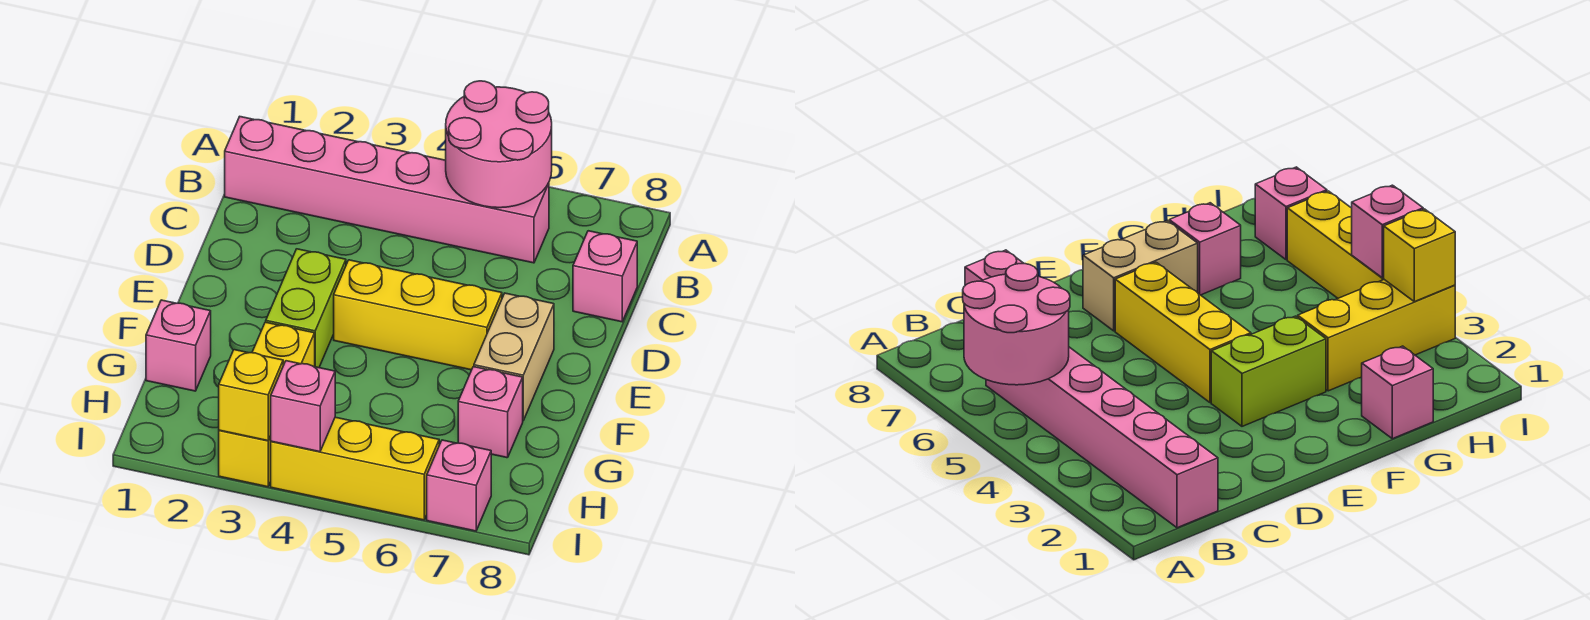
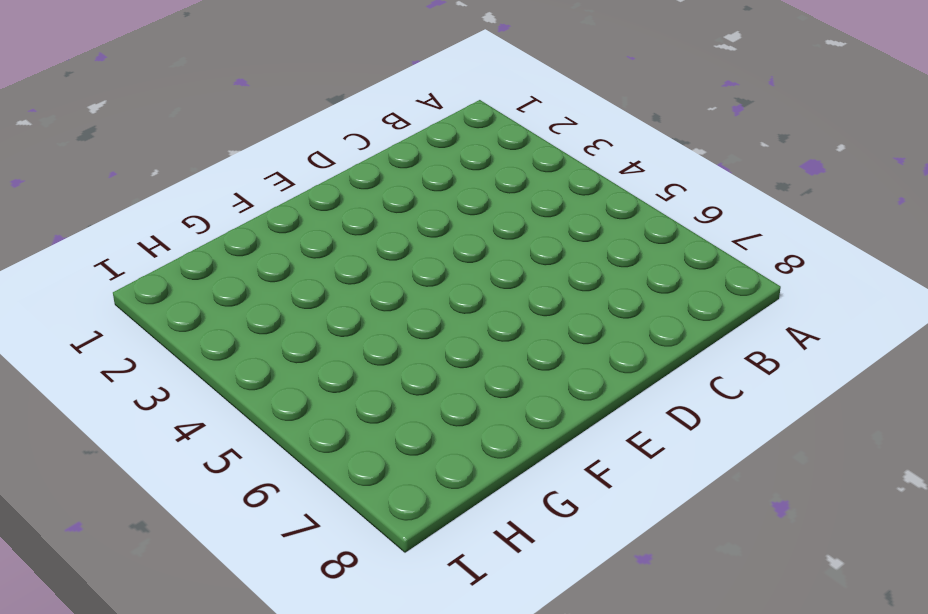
none -> pink brick B1:B6 level 1
none -> pink brick C8 level 1
none -> lime brick E3:F3 level 1

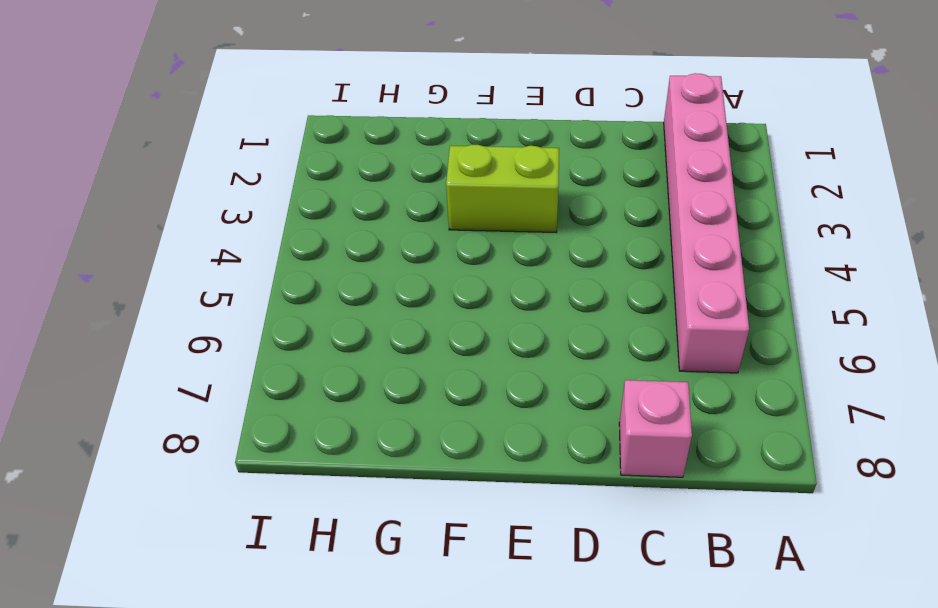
none -> yellow brick E4:E6 level 1
none -> tan brick E7:F7 level 1
none -> pink brick G1 level 1

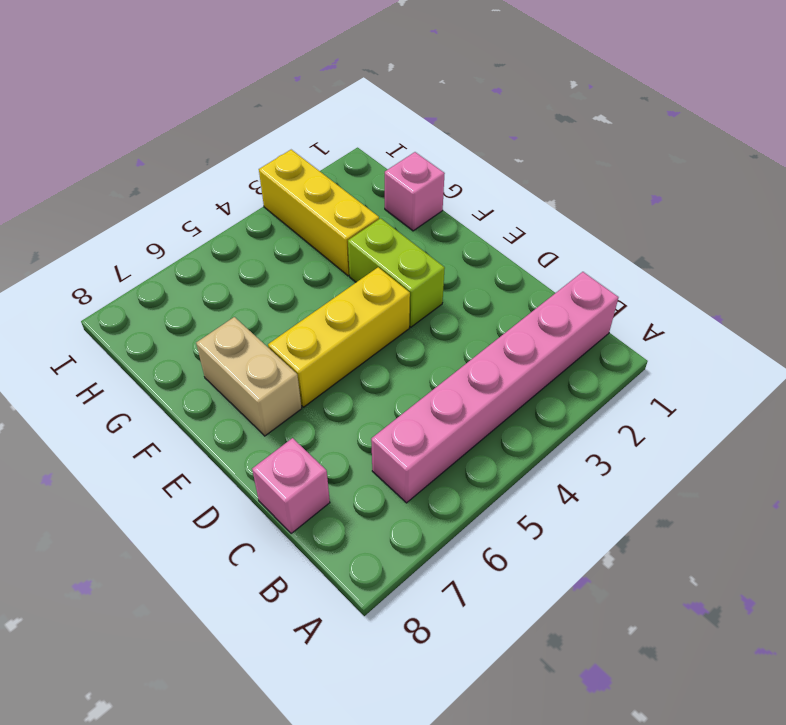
none -> pink brick G7 level 1
none -> yellow brick I4:I6 level 1
none -> pink brick I7 level 1

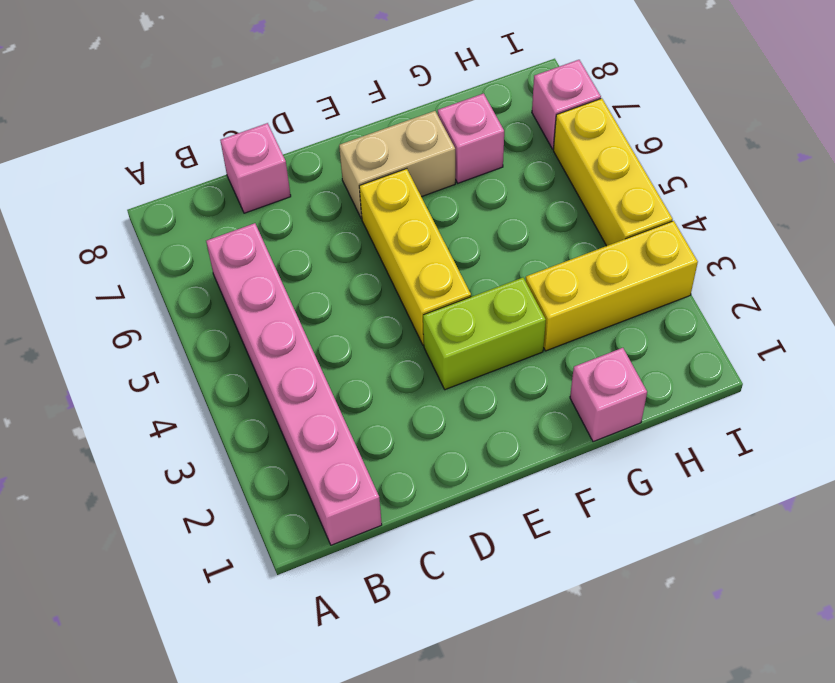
none -> pink round brick A5:B6 level 2
none -> yellow brick I3 level 2
none -> pink brick I4 level 2

